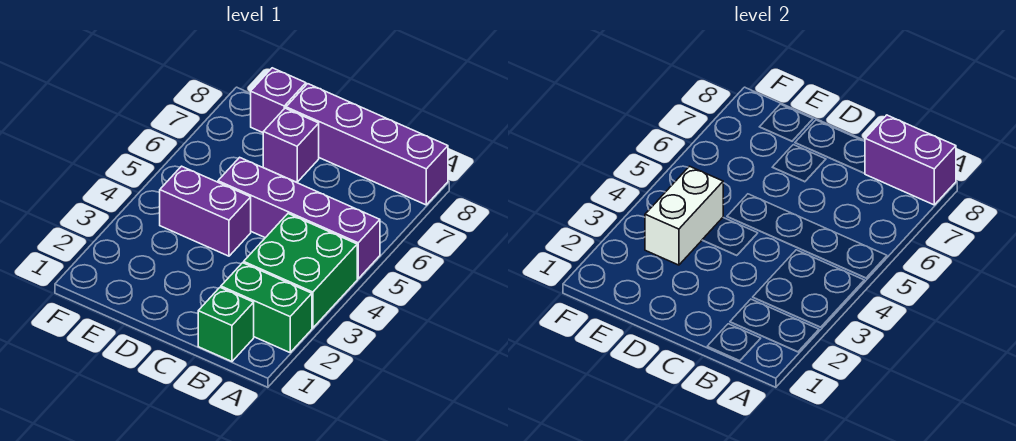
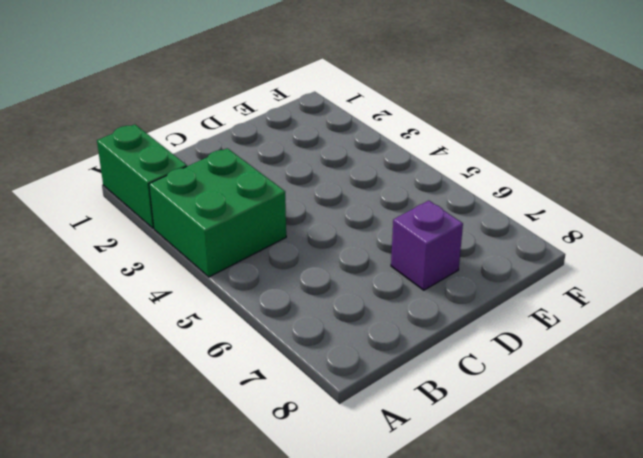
green brick A1:A2 level 1 -> green brick A2:B2 level 1
none -> purple brick A5:D5 level 1
none -> purple brick A8:D8 level 1

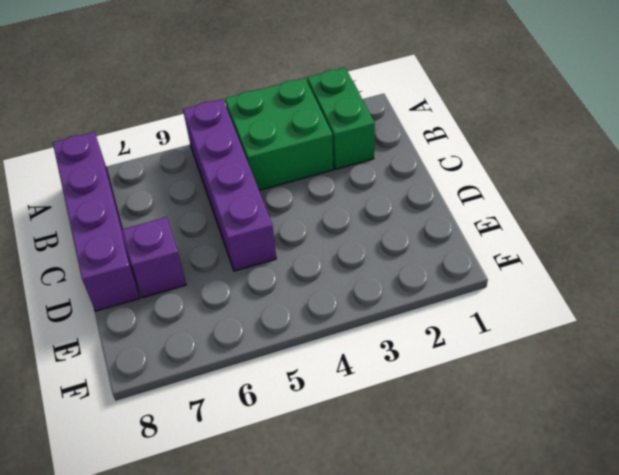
none -> green brick B1 level 1
none -> purple brick D4:E4 level 1

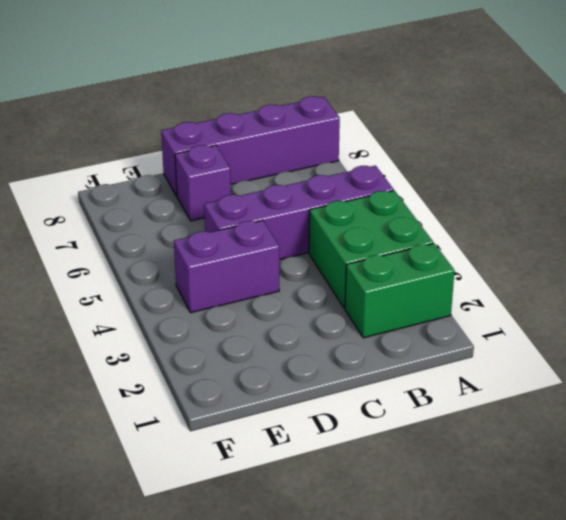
none -> green brick B1 level 1
none -> purple brick E8 level 1

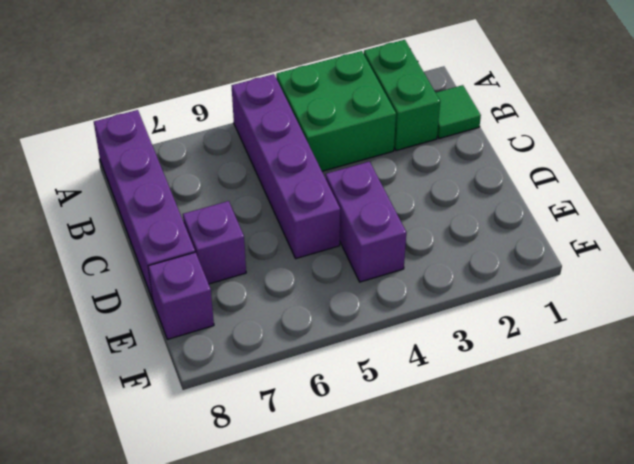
green tile B1 level 1 -> green brick B1 level 1
none -> purple brick A8:B8 level 2
none -> white brick E3:E4 level 2

